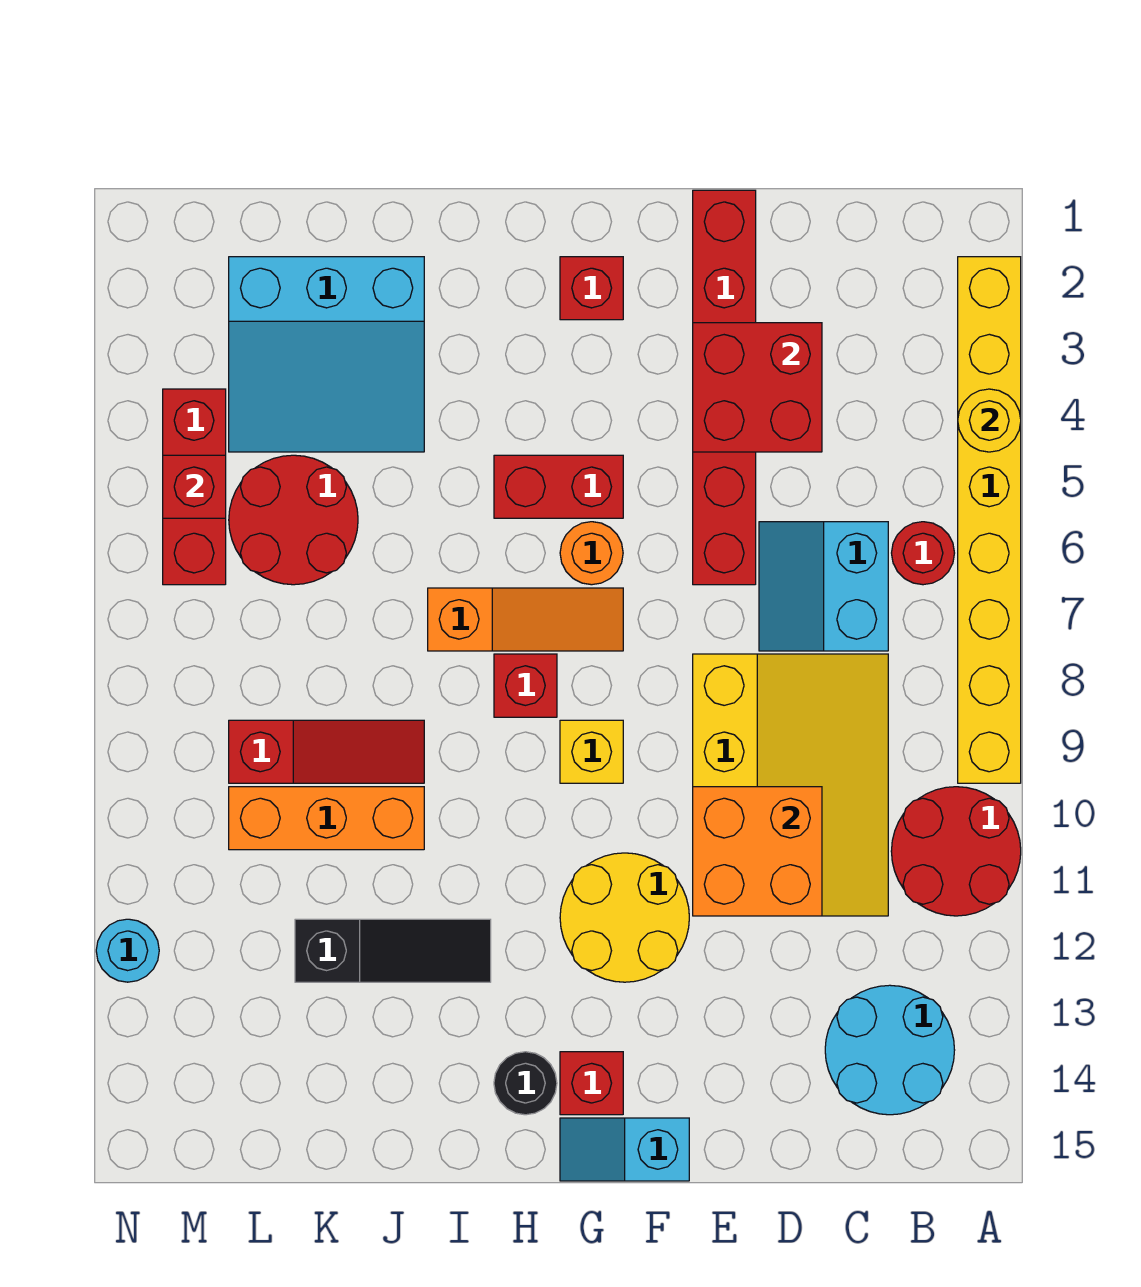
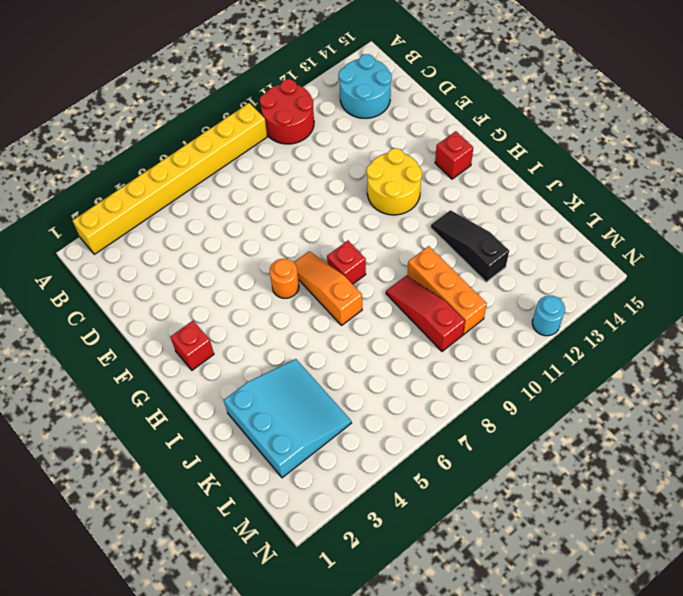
none -> red round brick B6 level 1
none -> cyan slope C6:D7 level 1 top C
none -> yellow slope C8:E11 level 1 top E

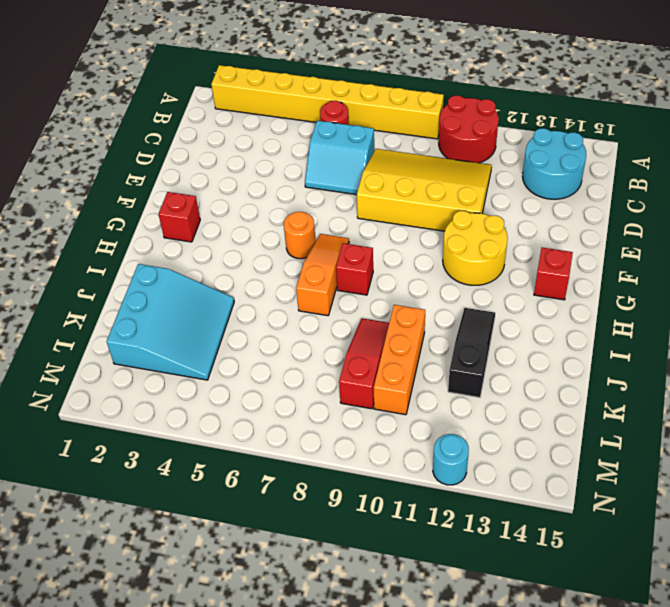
none -> red brick E1:E6 level 1
none -> cyan slope F15:G15 level 1 top F
none -> red brick G5:H5 level 1

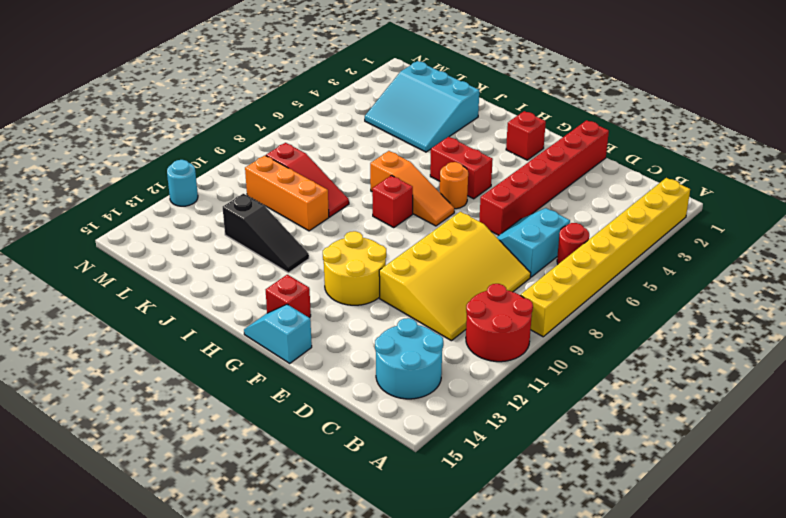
none -> yellow brick G9 level 1
none -> black round brick H14 level 1
none -> red round brick K5:L6 level 1

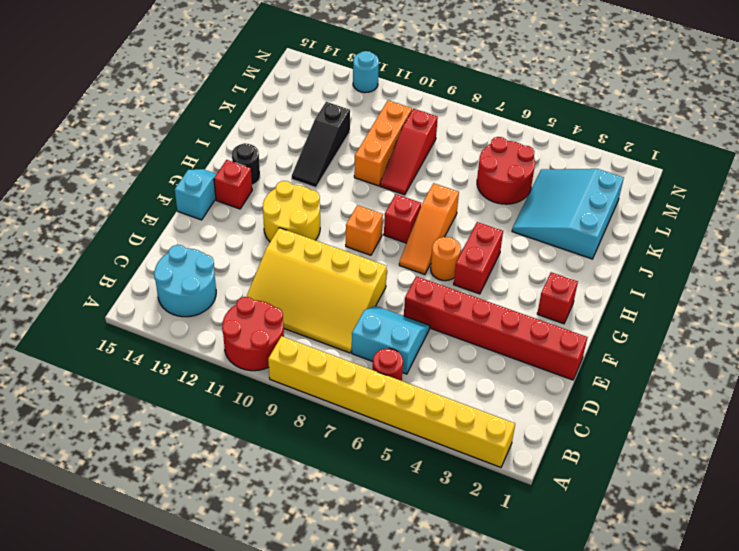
orange brick G9 level 1 -> yellow brick G9 level 1
none -> red brick M4:M6 level 1
none -> yellow round brick A4 level 2
none -> red brick D3:E4 level 2

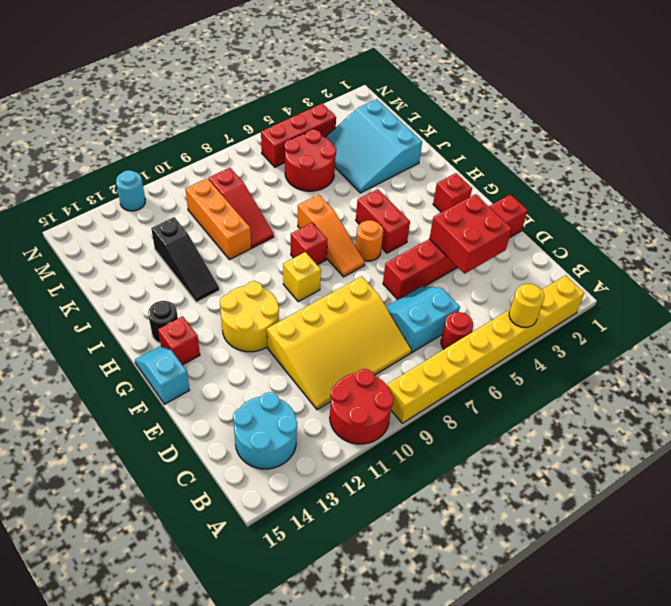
none -> orange brick D10:E11 level 2
none -> red brick M5 level 2

